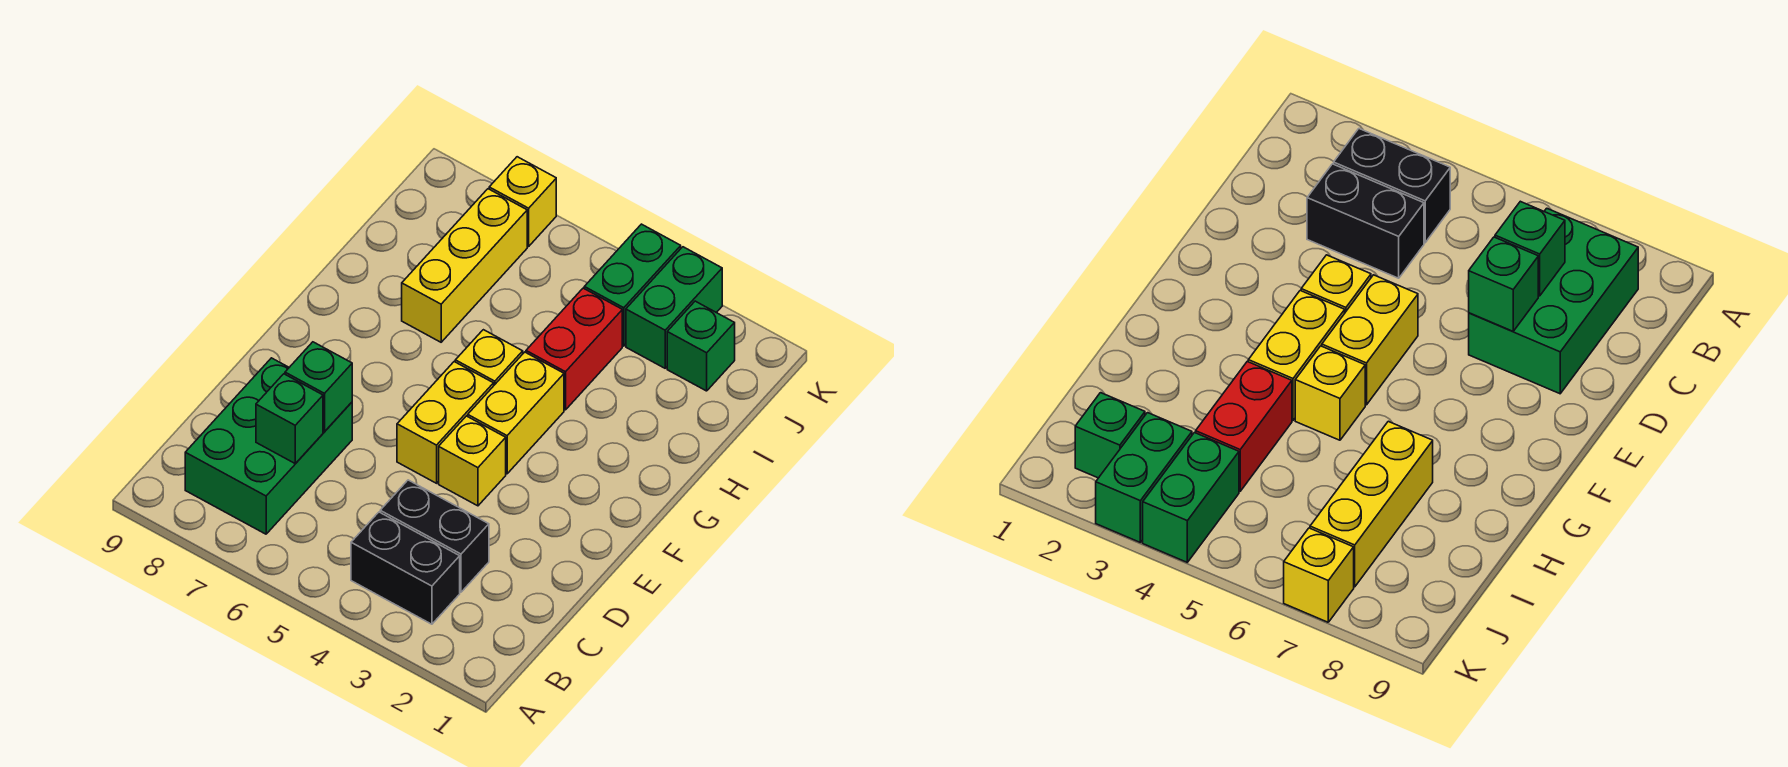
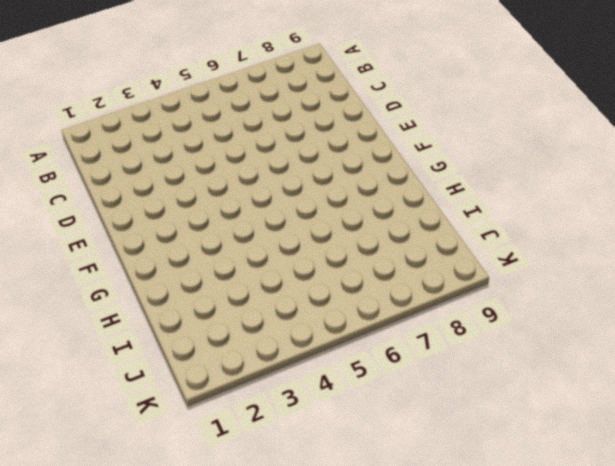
none -> black brick B3:B4 level 1
none -> green brick B7:D8 level 1
none -> black brick C3:C4 level 1

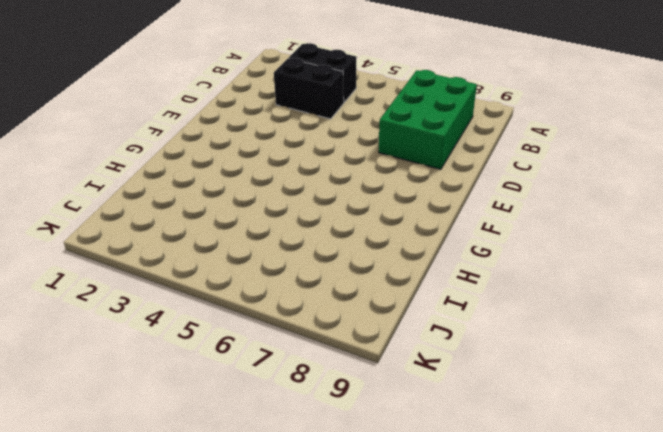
none -> yellow brick E4 level 1
none -> yellow brick E5:F5 level 1
none -> yellow brick F4:G4 level 1

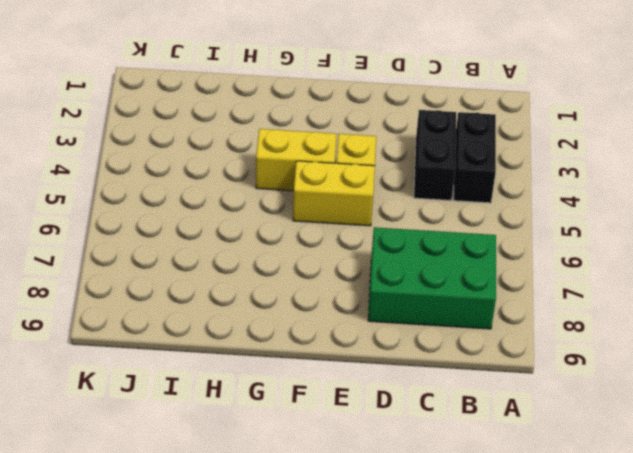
none -> yellow brick G5 level 1
none -> red brick H4:I4 level 1
none -> yellow brick H7:J7 level 1

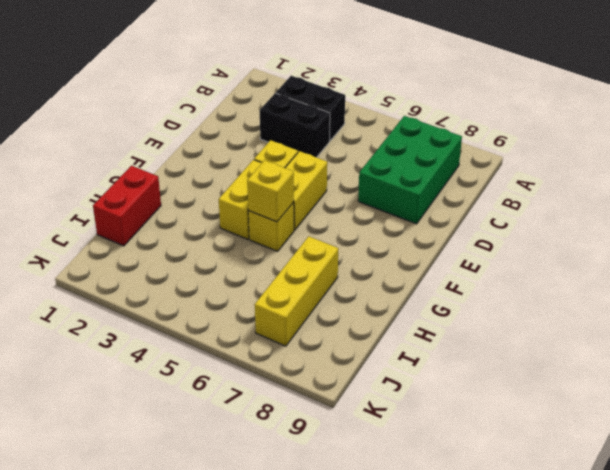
yellow brick G5 level 2 -> yellow brick K7 level 1
red brick H1:I1 level 1 -> red brick H4:I4 level 1
none -> green brick J2 level 1
none -> green brick J3:K3 level 1
none -> green brick J4:K4 level 1

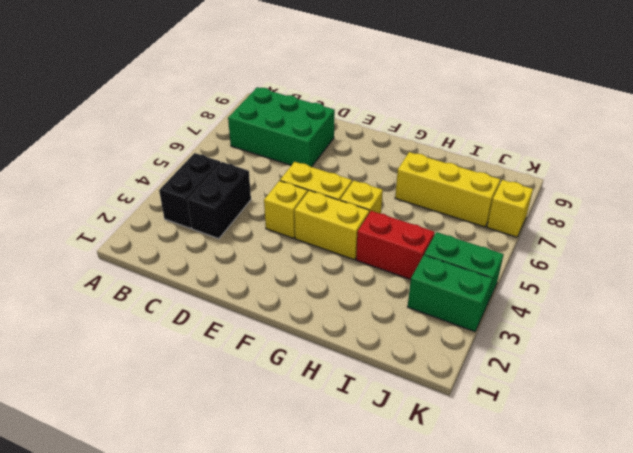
none -> green brick J2 level 1
none -> green brick C7 level 2
none -> green brick D7 level 2

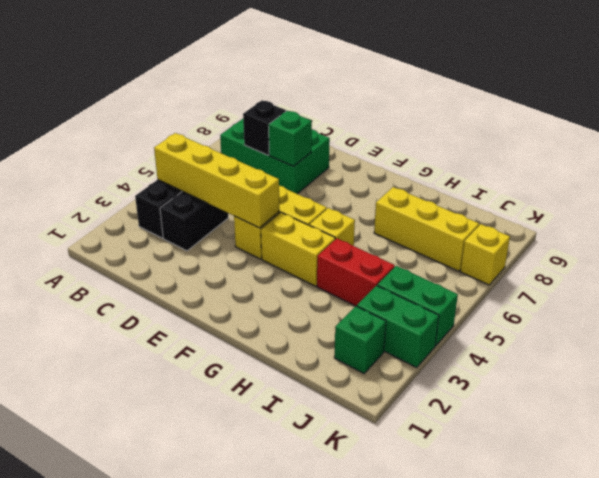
yellow brick B4:E4 level 2 -> none
black brick C7 level 2 -> green brick C7 level 2

